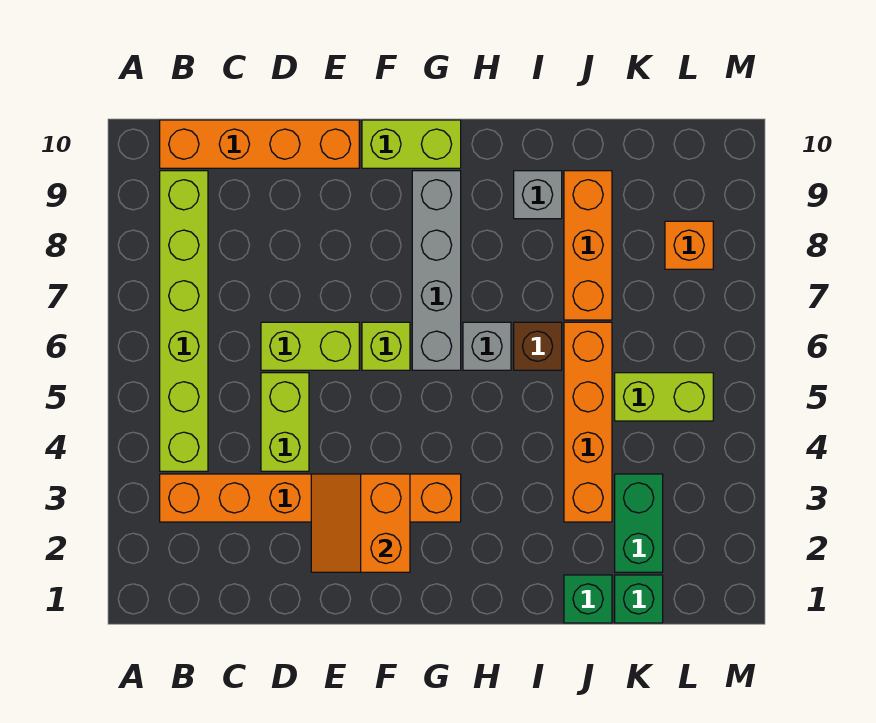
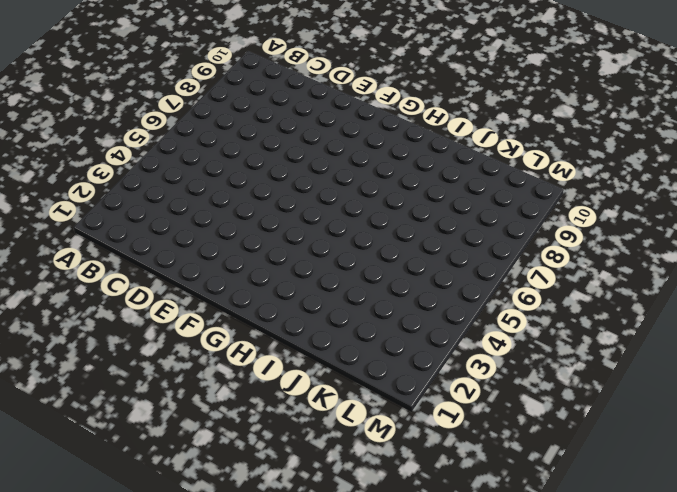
none -> orange brick B3:G3 level 1
none -> lime brick B4:B9 level 1
none -> orange brick B10:E10 level 1

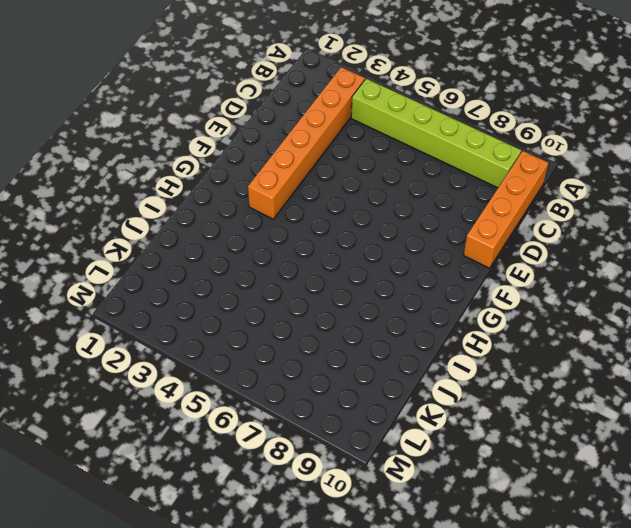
none -> lime brick D4:D5 level 1
none -> lime brick D6:E6 level 1
none -> lime brick F6 level 1

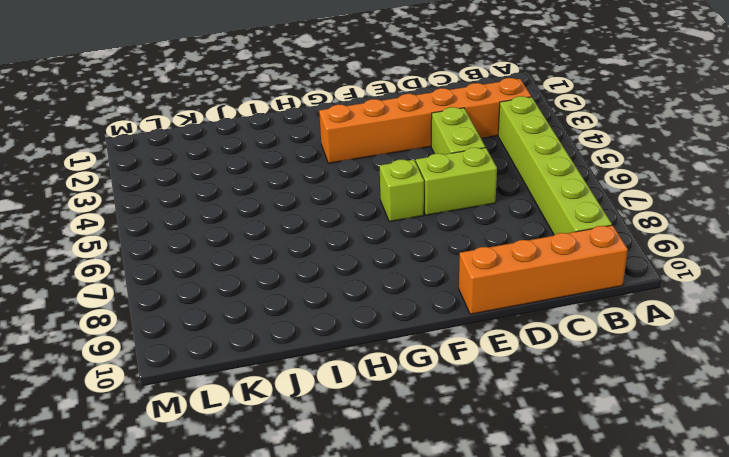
none -> lime brick F10:G10 level 1
none -> grey brick G6:G9 level 1
none -> grey brick H6 level 1

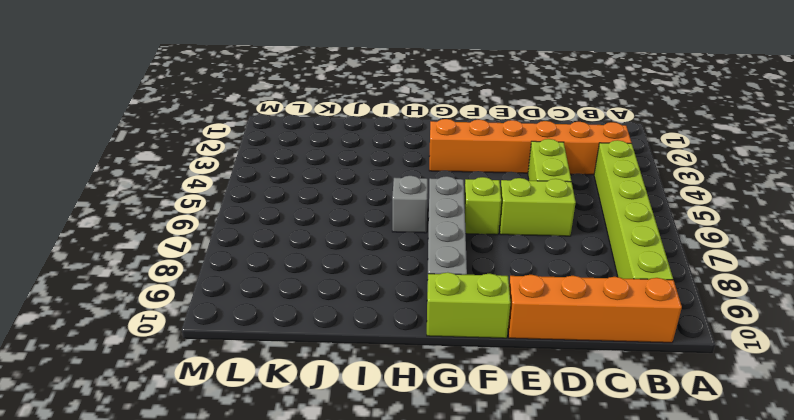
none -> brown brick I6 level 1
none -> grey brick I9 level 1
none -> green brick J1 level 1

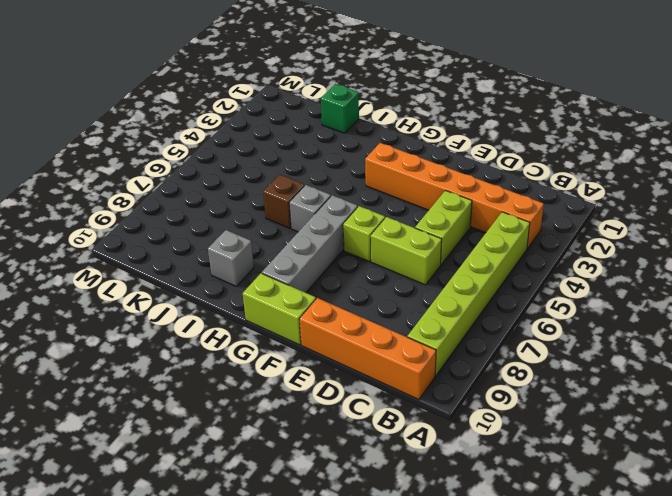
none -> orange brick J3:J6 level 1
none -> orange brick J7:J9 level 1
none -> green brick K1 level 1

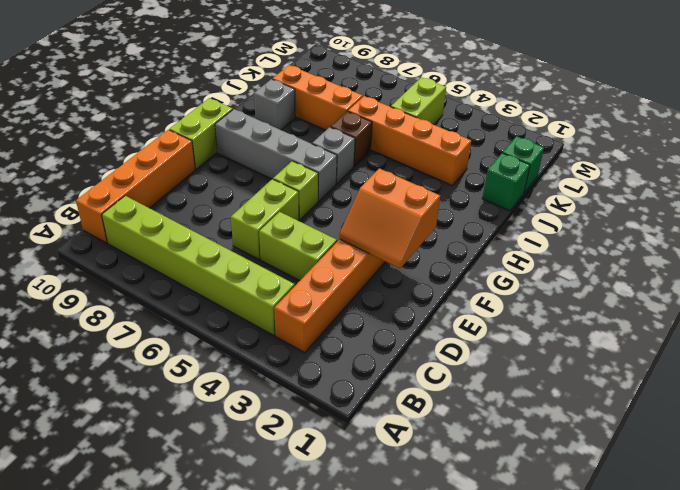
none -> green brick K2:K3 level 1
none -> orange brick L8 level 1

